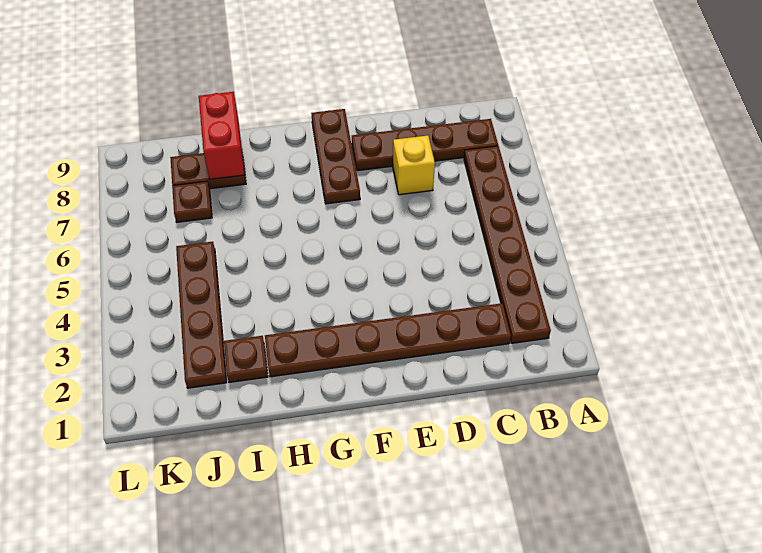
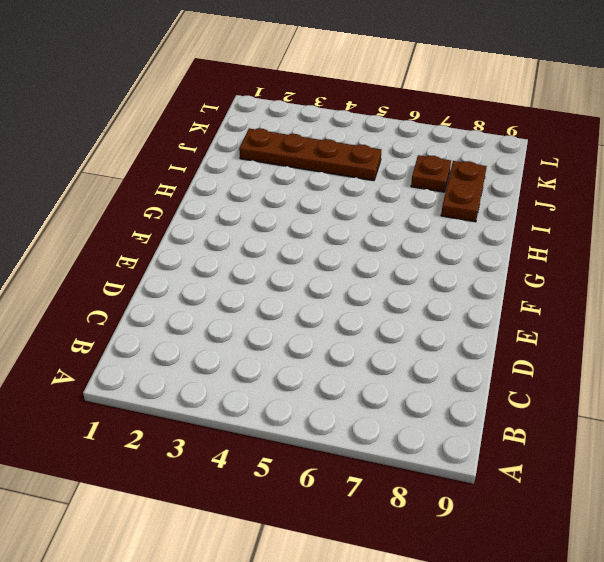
none -> brown plate B2:B7 level 1
none -> brown plate B8:E8 level 1

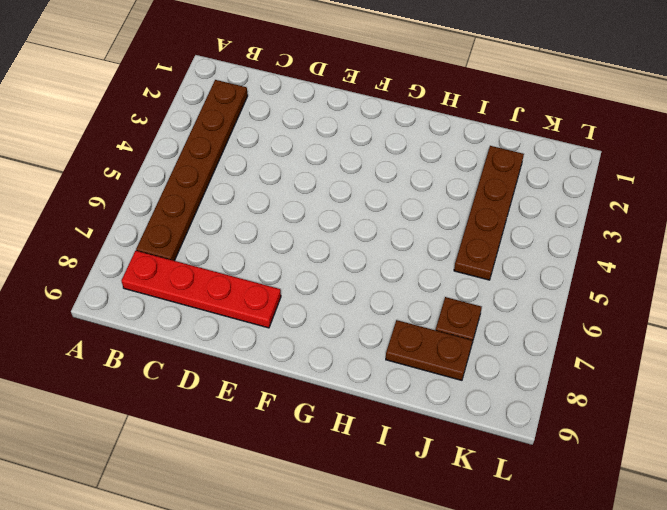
red plate B8:E8 level 1 -> brown plate B8:E8 level 1
none -> brown plate C2:H2 level 1
none -> yellow brick D7 level 1

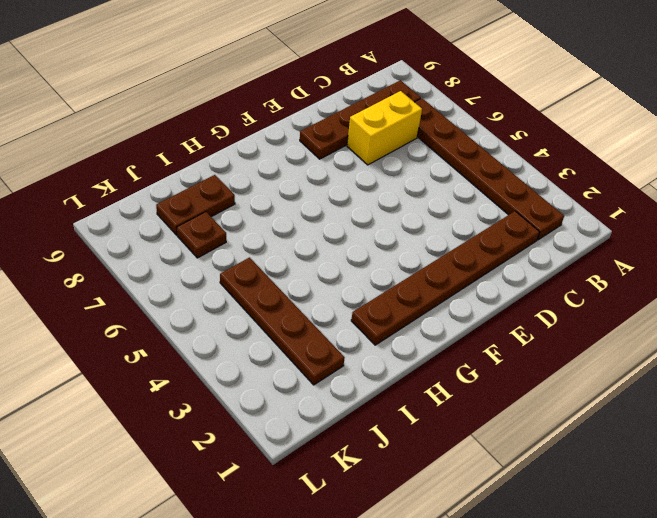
yellow brick C7:D7 level 1 -> yellow brick D7 level 1
none -> brown plate F7:F9 level 1
none -> brown plate I2 level 1

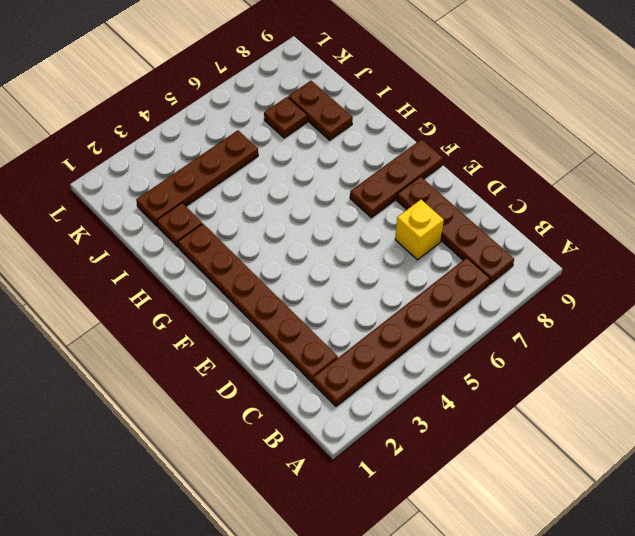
none -> red brick I8:I9 level 2

